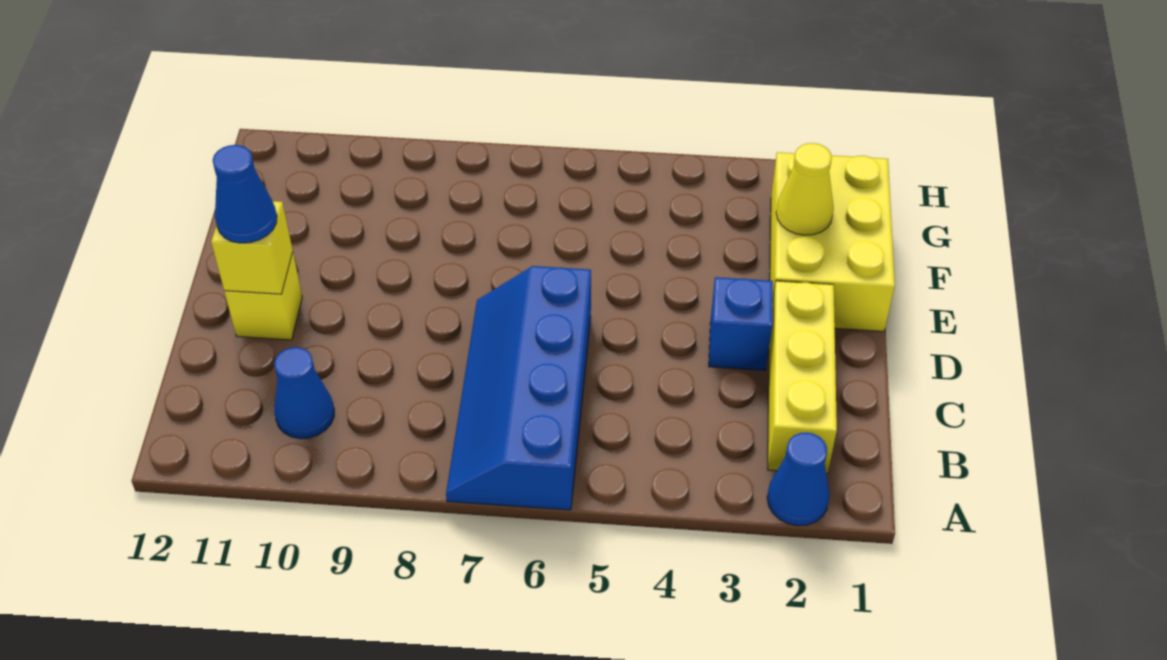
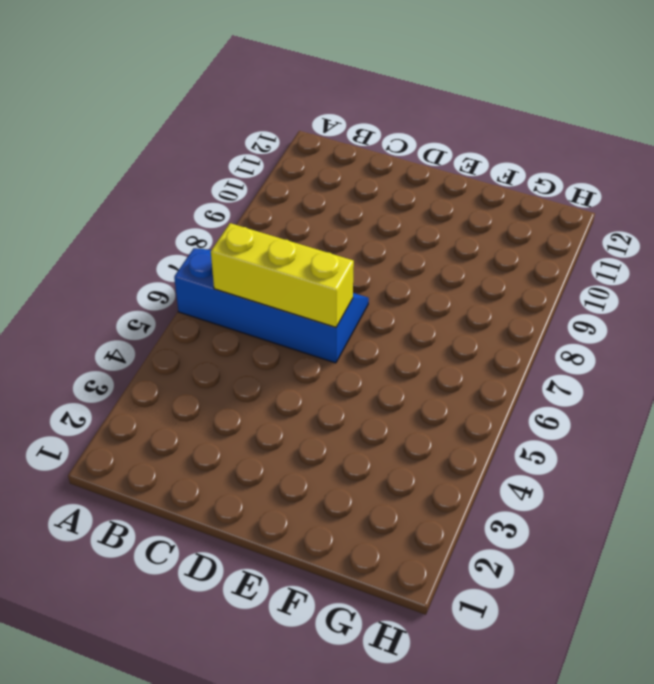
yellow brick B6:D6 level 2 -> yellow brick B2:D2 level 1
none -> blue cone A2 level 1
none -> blue cone B10 level 1

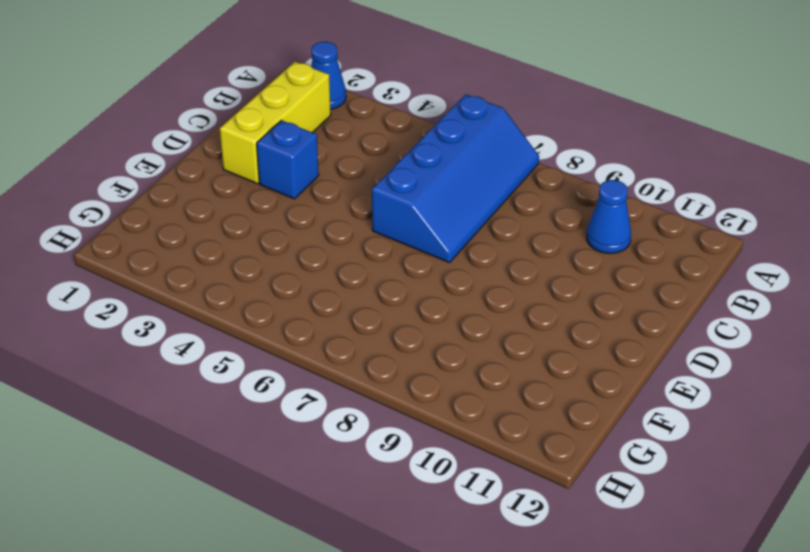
none -> yellow brick D11 level 1
none -> yellow brick E1:G2 level 1

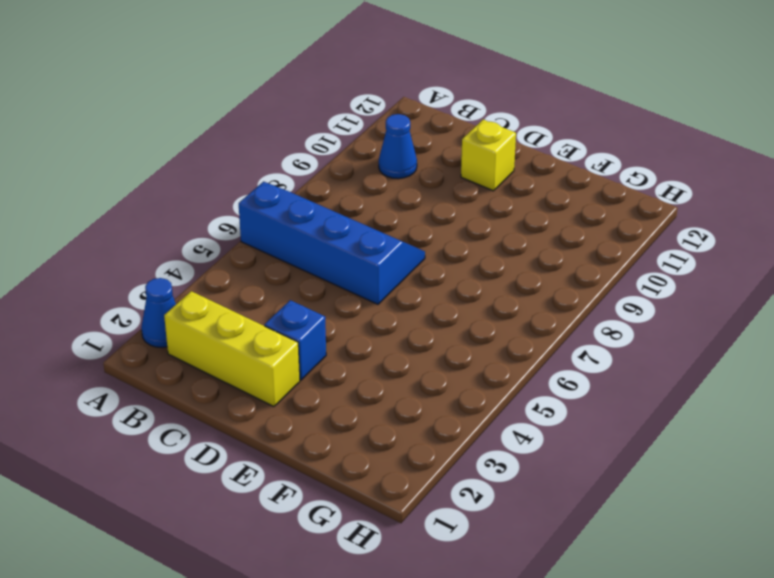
none -> yellow brick E1:G2 level 1
none -> yellow brick D11 level 2

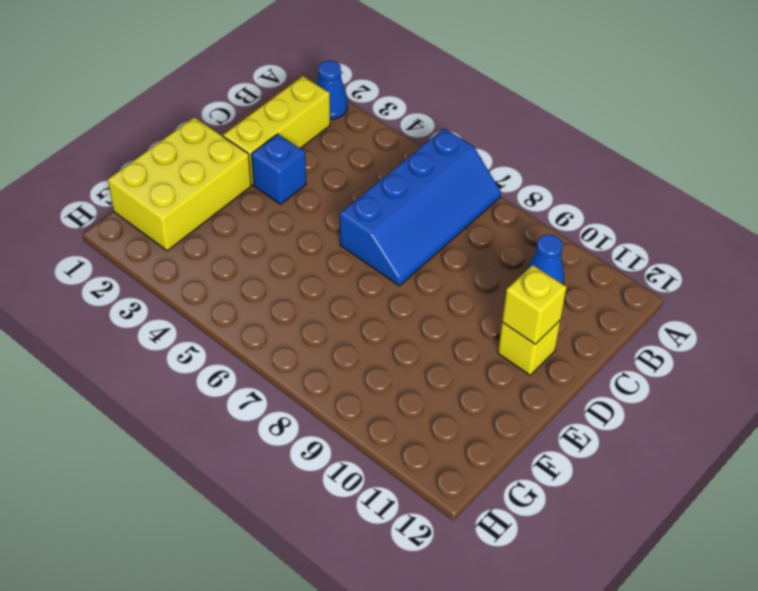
none -> yellow cone F2 level 2
none -> blue cone D11 level 3

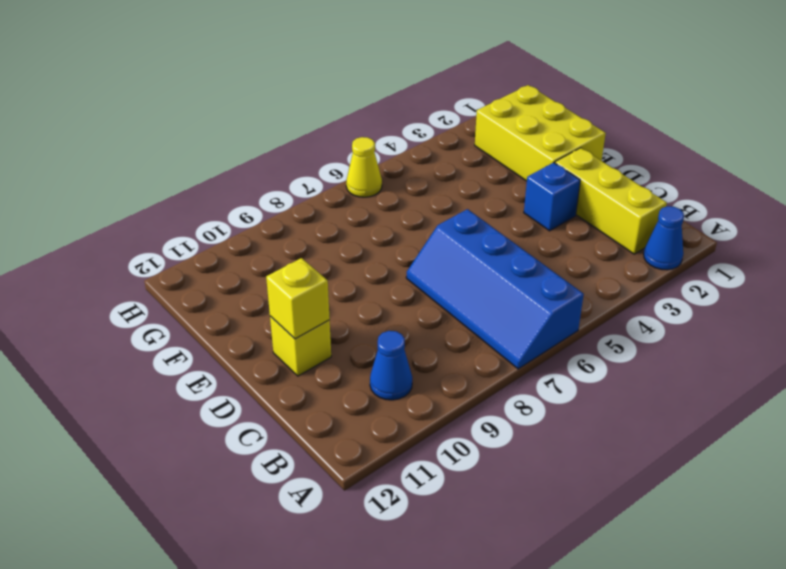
yellow cone H6 level 1 -> yellow cone F2 level 2
none -> blue cone D11 level 3

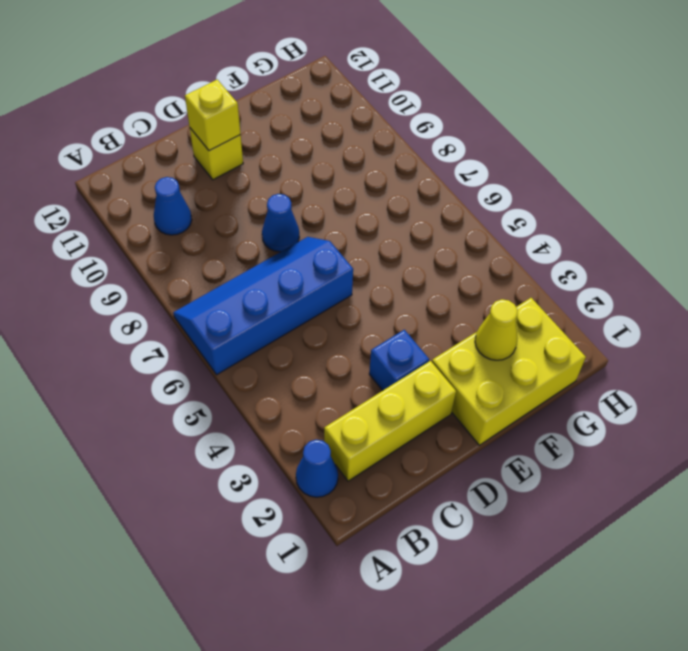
blue cone D8 level 1 -> blue cone D11 level 3

